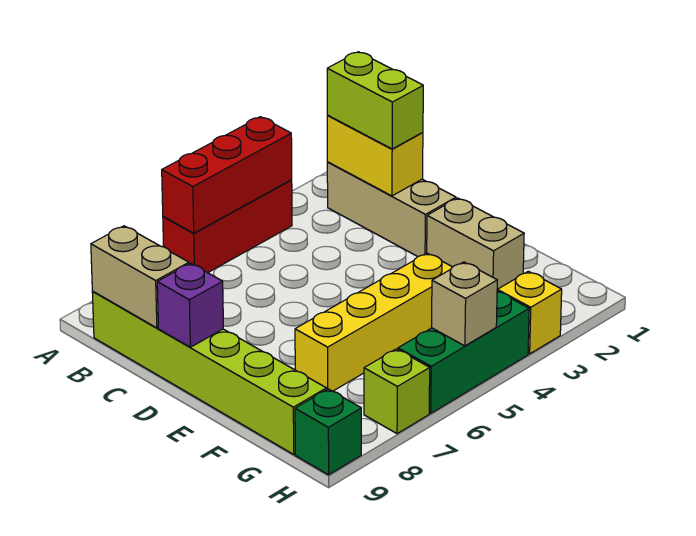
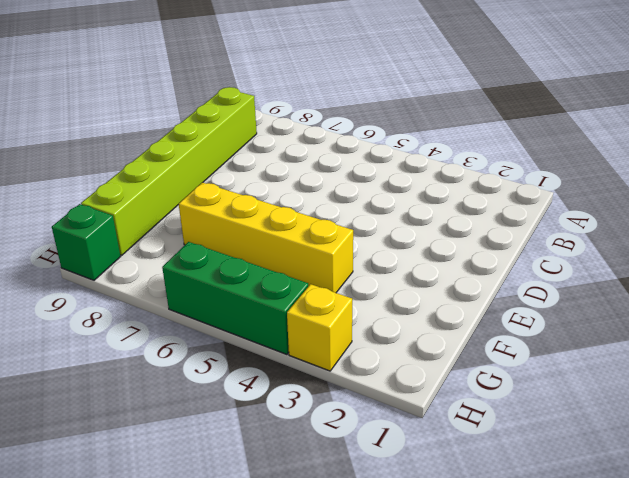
none -> red brick A4:A6 level 1
none -> tan brick B2:D2 level 1
none -> tan brick E2:F2 level 1

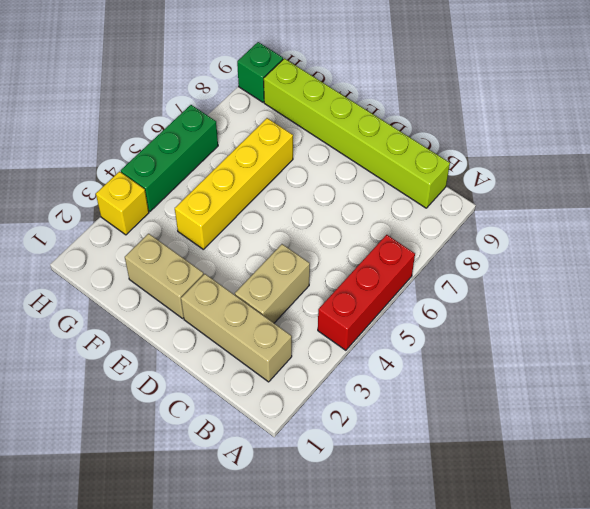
tan brick C3:C4 level 1 -> tan brick B9:C9 level 2
none -> lime brick H7 level 1
none -> red brick A4:A6 level 2
none -> yellow brick B2:C2 level 2

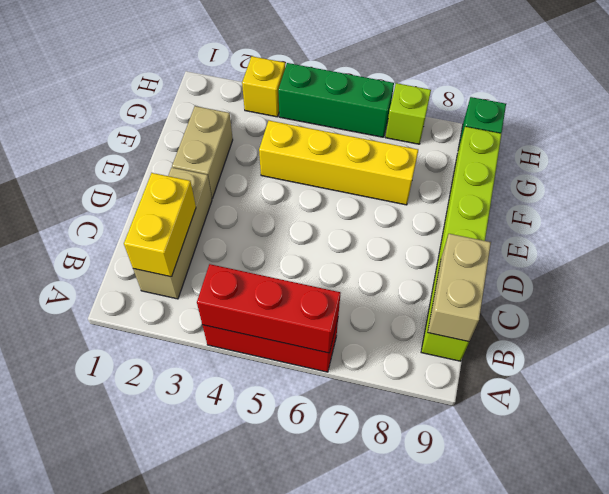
none -> purple brick D9 level 2
none -> tan brick H5 level 2
none -> lime brick B2:C2 level 3

